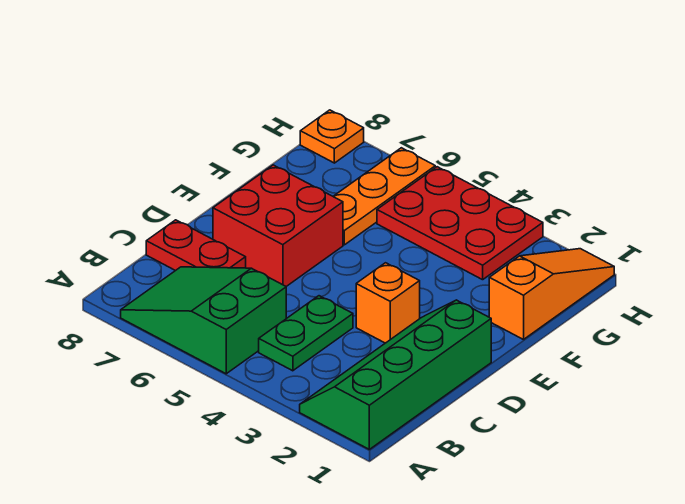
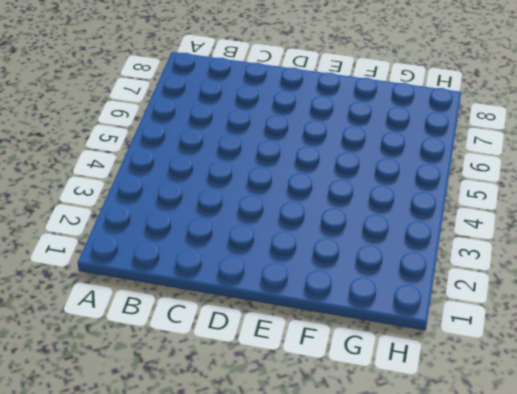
none -> green slope A1:D2 level 1 top 1
none -> green slope A5:B7 level 1 top 5

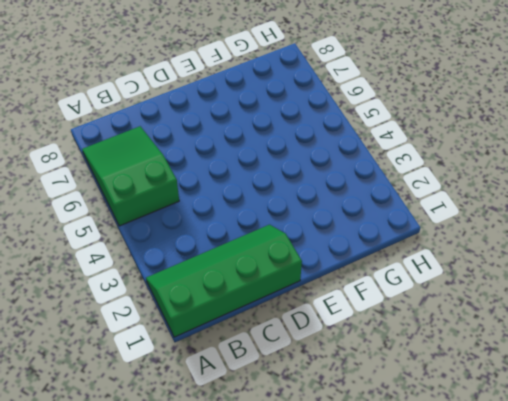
none -> green plate B4:C4 level 1
none -> red plate C7:C8 level 1

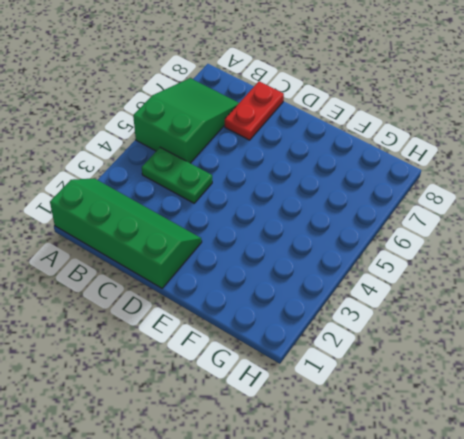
none -> orange brick D3 level 1
none -> red brick D6:E7 level 1

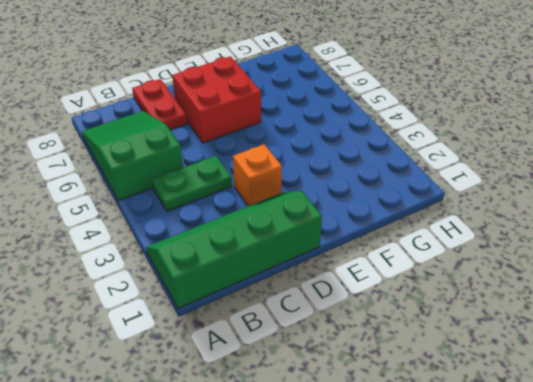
none -> orange slope F1:H1 level 1 top F
none -> orange plate F6:H6 level 1

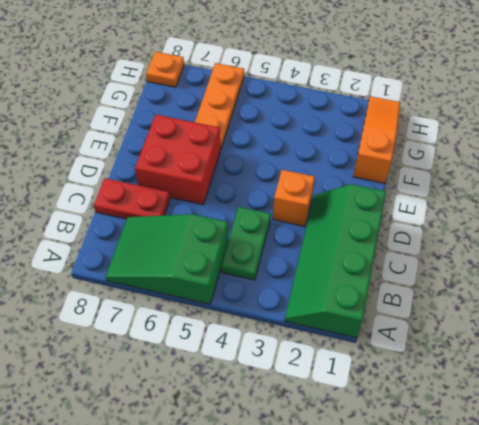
none -> red plate G3:H5 level 1

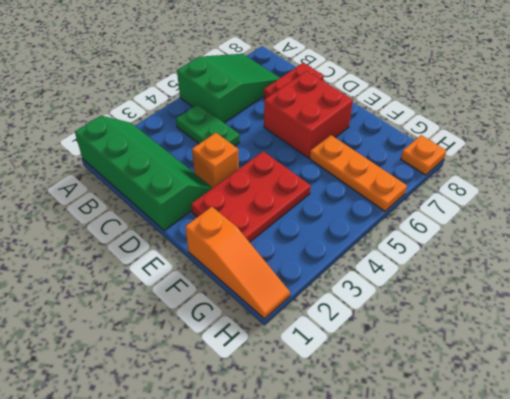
red plate E2:F4 level 1 -> red plate G3:H5 level 1

